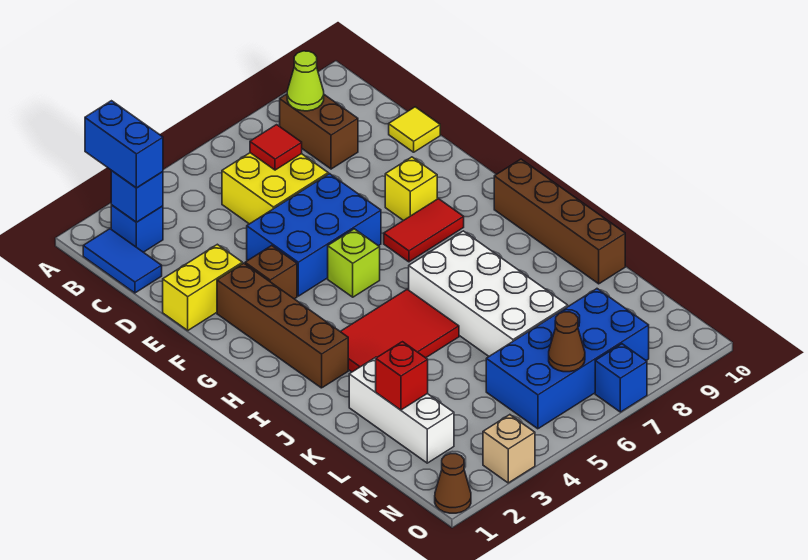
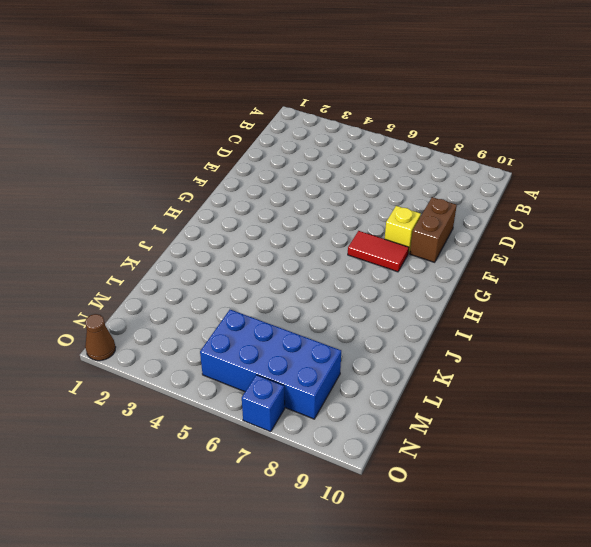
brown brick E9:F9 level 1 -> brown brick B8:C8 level 1
none -> blue tile B1:C1 level 1
none -> blue brick B2 level 1
none -> yellow brick C5:D6 level 1

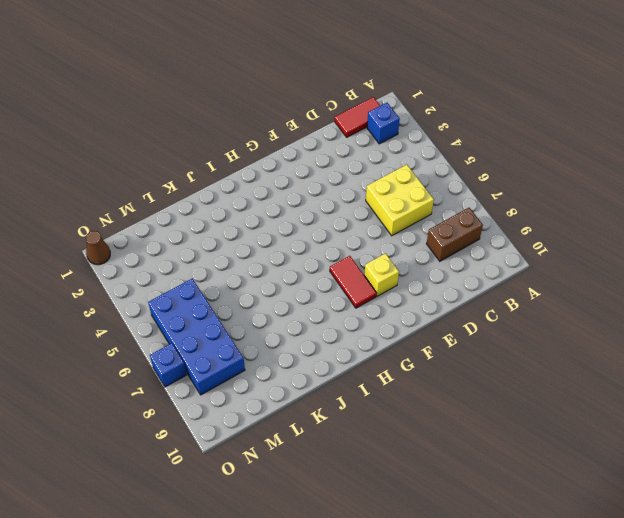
red tile B1:C1 level 1 -> blue tile B1:C1 level 1
none -> yellow tile D10 level 1
none -> yellow brick E1:E2 level 1
none -> blue brick E4:F6 level 1

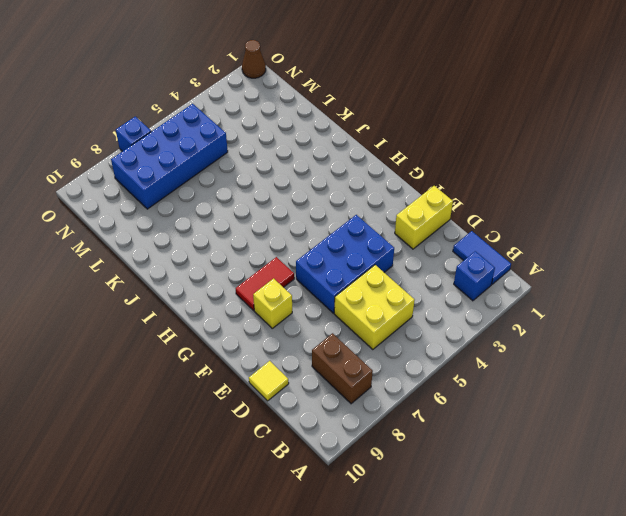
none -> brown brick F2:I2 level 1
none -> brown brick F3 level 1
none -> lime brick G5 level 1

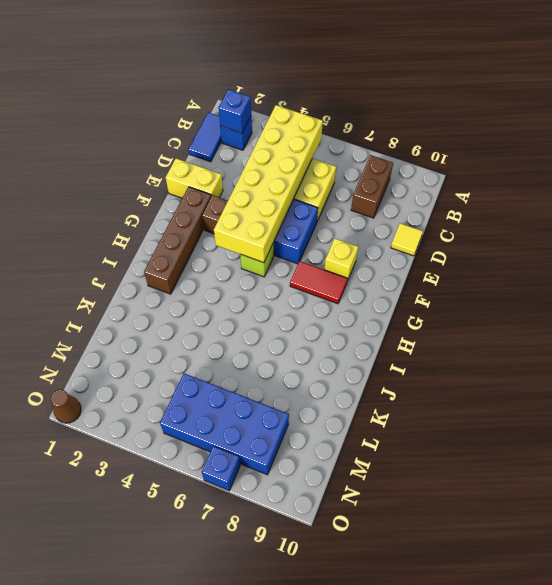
yellow brick B4:G5 level 2 -> none
none -> brown brick H10:K10 level 1
none -> red tile I3:J5 level 1
none -> white brick I6:L7 level 1

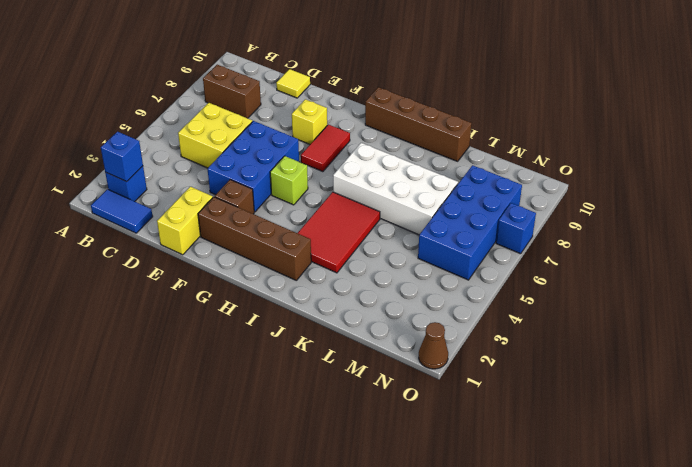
none -> white brick K2:M2 level 1
none -> tan brick O3 level 1
none -> lime cone B8 level 2

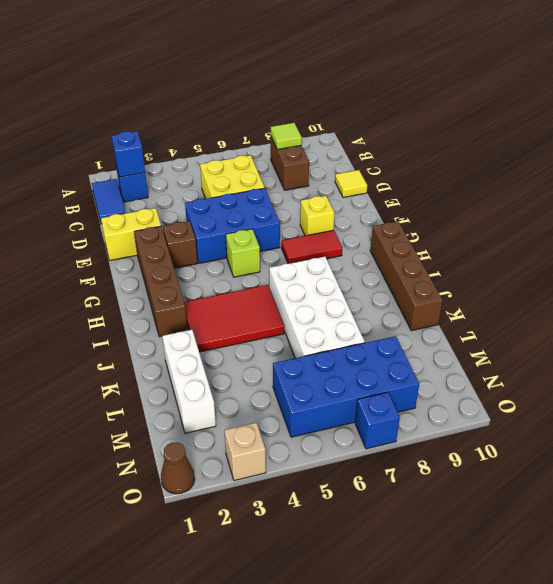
lime tile B8 level 2 -> lime cone B8 level 2
none -> red tile C6 level 2
none -> red brick L2 level 2
none -> brown cone N6 level 2

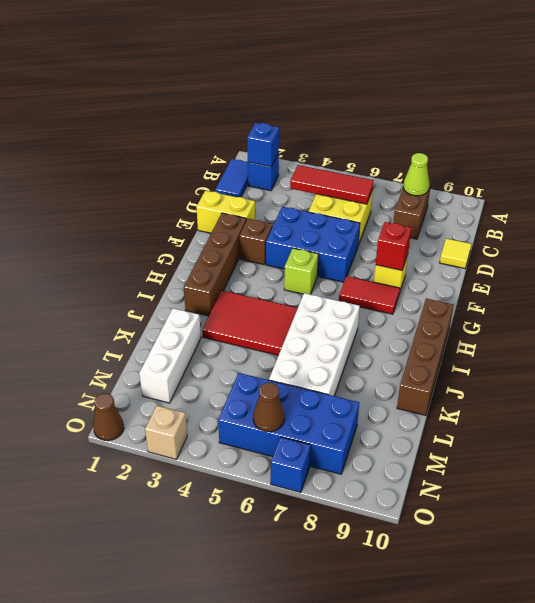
red tile C4:C6 level 2 -> red tile C6 level 2
red brick F8 level 2 -> red brick L2 level 2
none -> blue brick A2:B2 level 3

